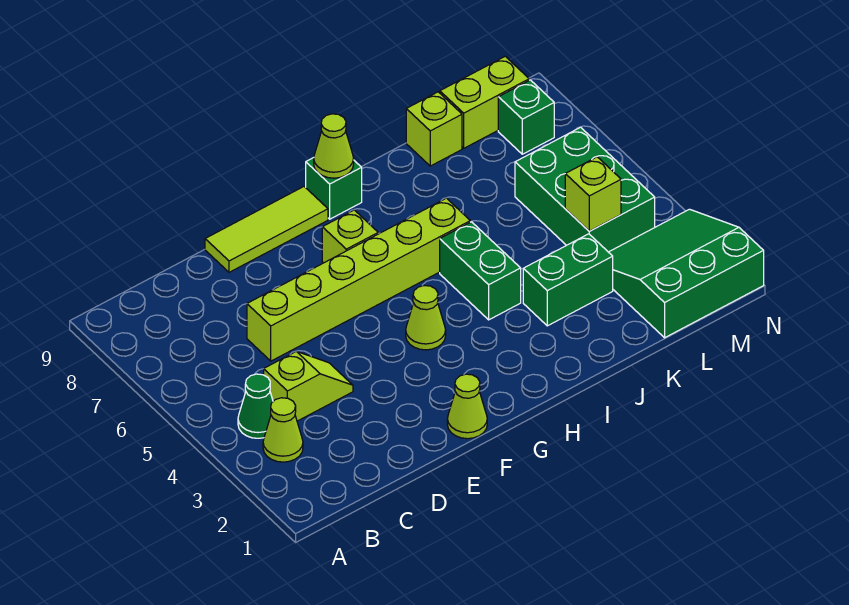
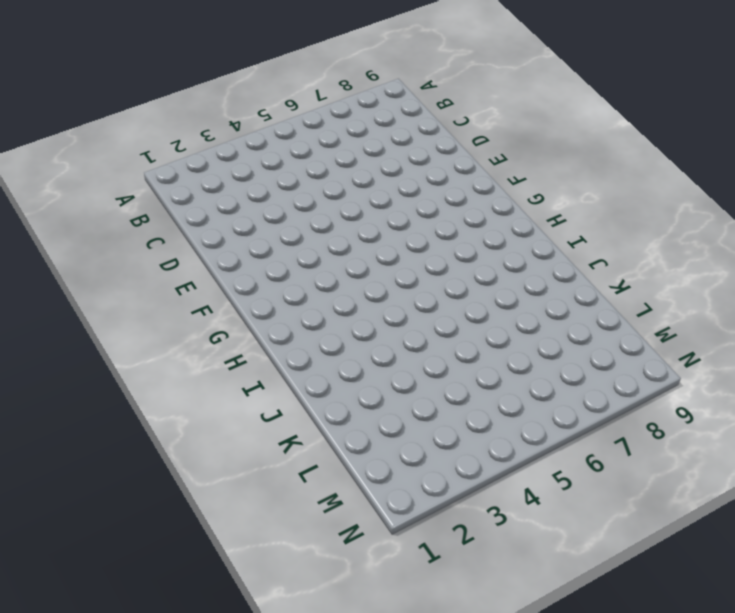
none -> lime cone B3 level 1
none -> green cone B4 level 1
none -> lime slope C4:D4 level 1 top C

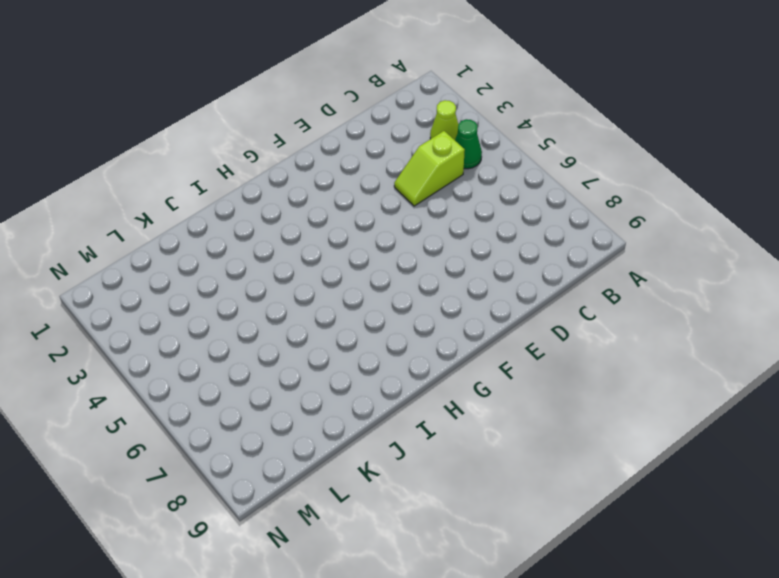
none -> lime brick D6:I6 level 1
none -> lime tile E9:G9 level 1
none -> lime cone F1 level 1

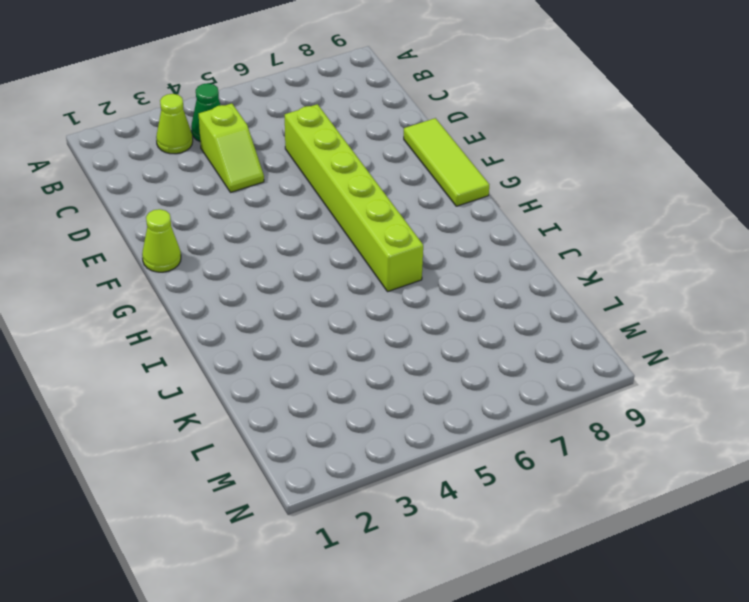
none -> lime cone G4 level 1
none -> lime brick G7 level 1
none -> green brick H9 level 1

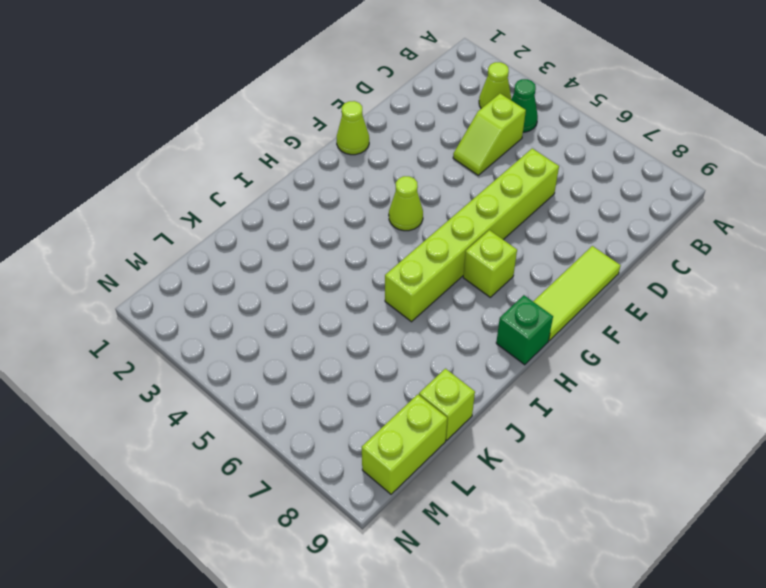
none -> green brick I4:I5 level 1
none -> green brick J3:K3 level 1
none -> green slope L1:N3 level 1 top 1

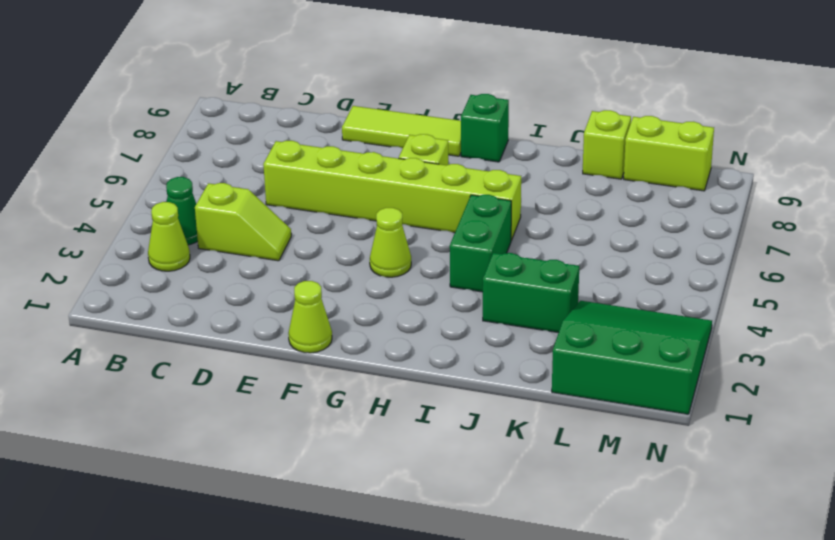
none -> green brick L4:M6 level 1
none -> green brick M8 level 1
none -> lime cone H9 level 2

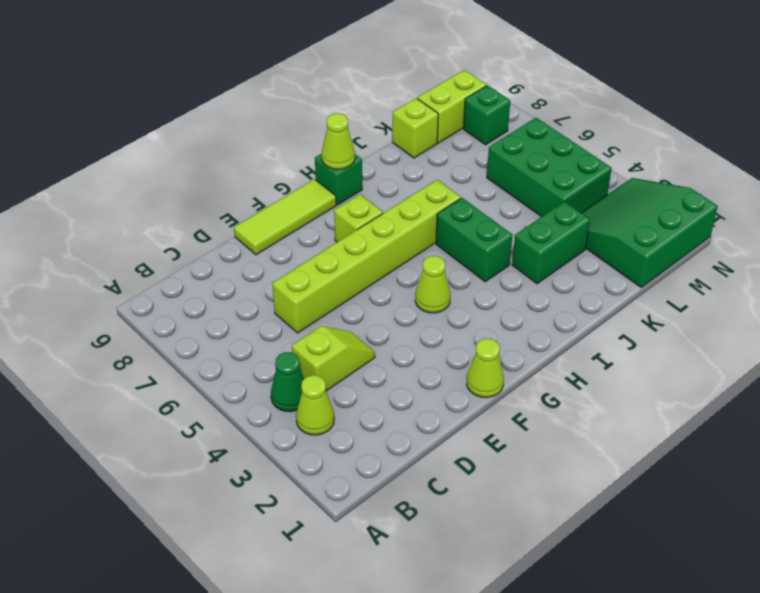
none -> lime brick L4 level 2

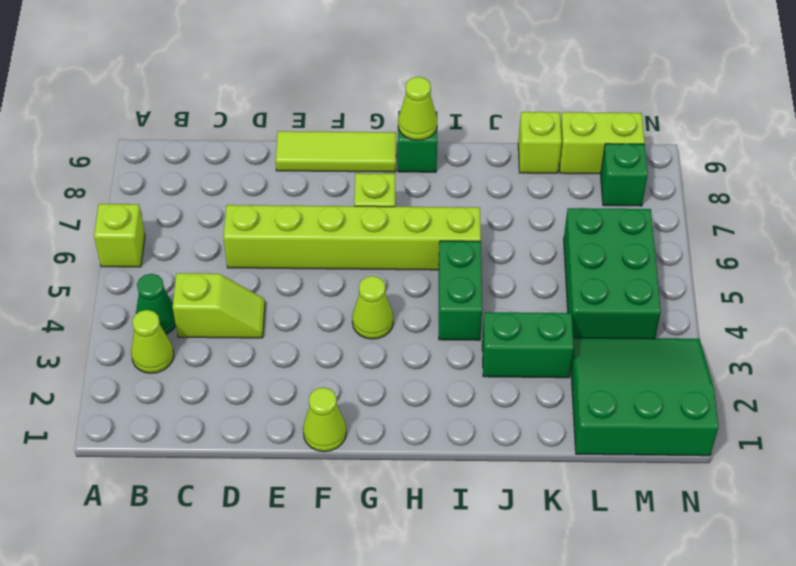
lime brick A6 level 1 -> lime brick L4 level 2

